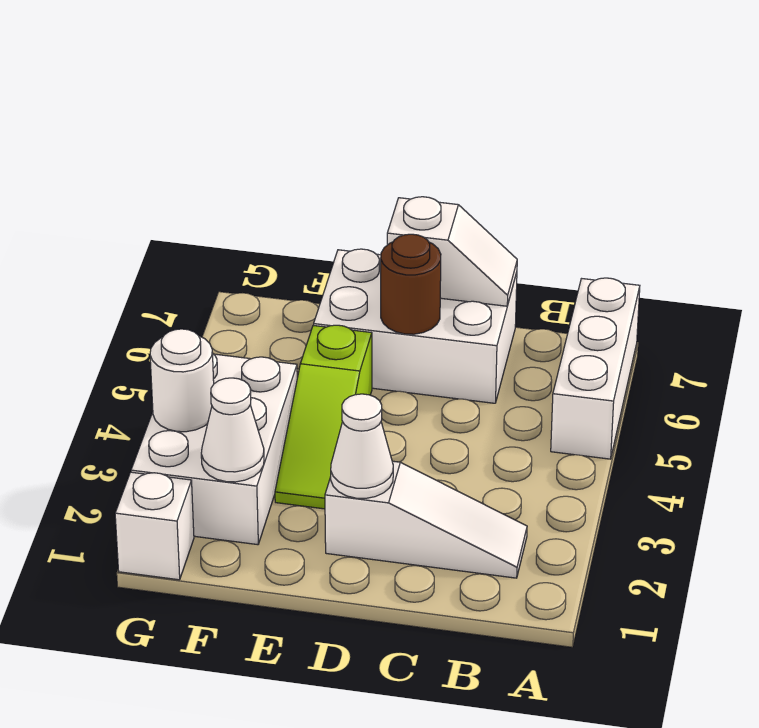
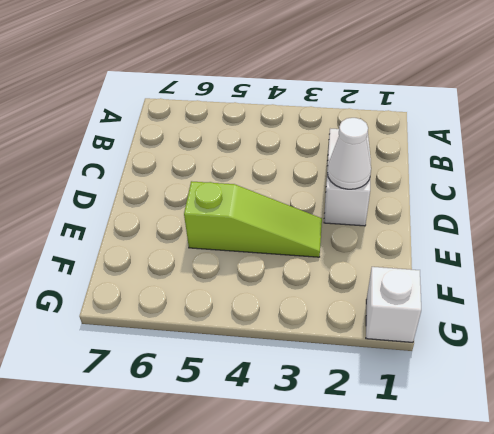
none -> white brick A5:A7 level 1
none -> white brick C6:E7 level 1

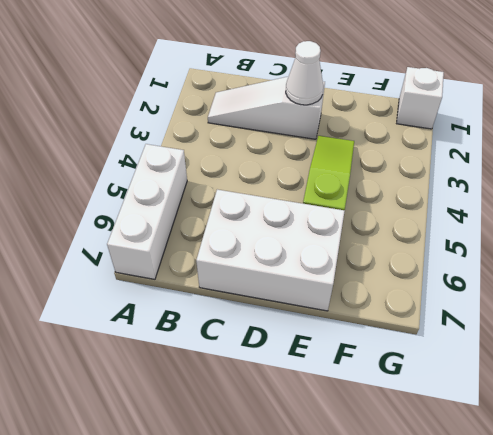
none -> white brick F2:G4 level 1
none -> white slope C7:D7 level 2 top D

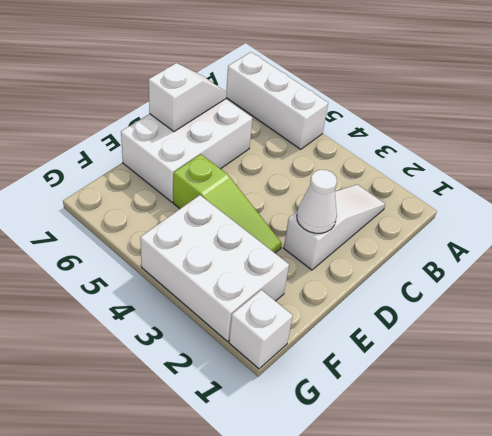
none -> brown round brick D6 level 2
none -> white cone F2 level 2

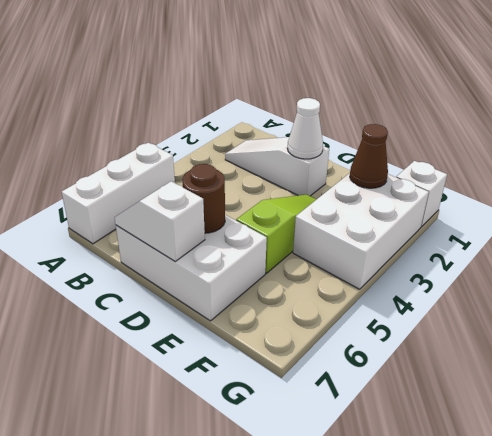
brown cone F2 level 2 -> white cone F2 level 2
none -> white round brick G3 level 2

